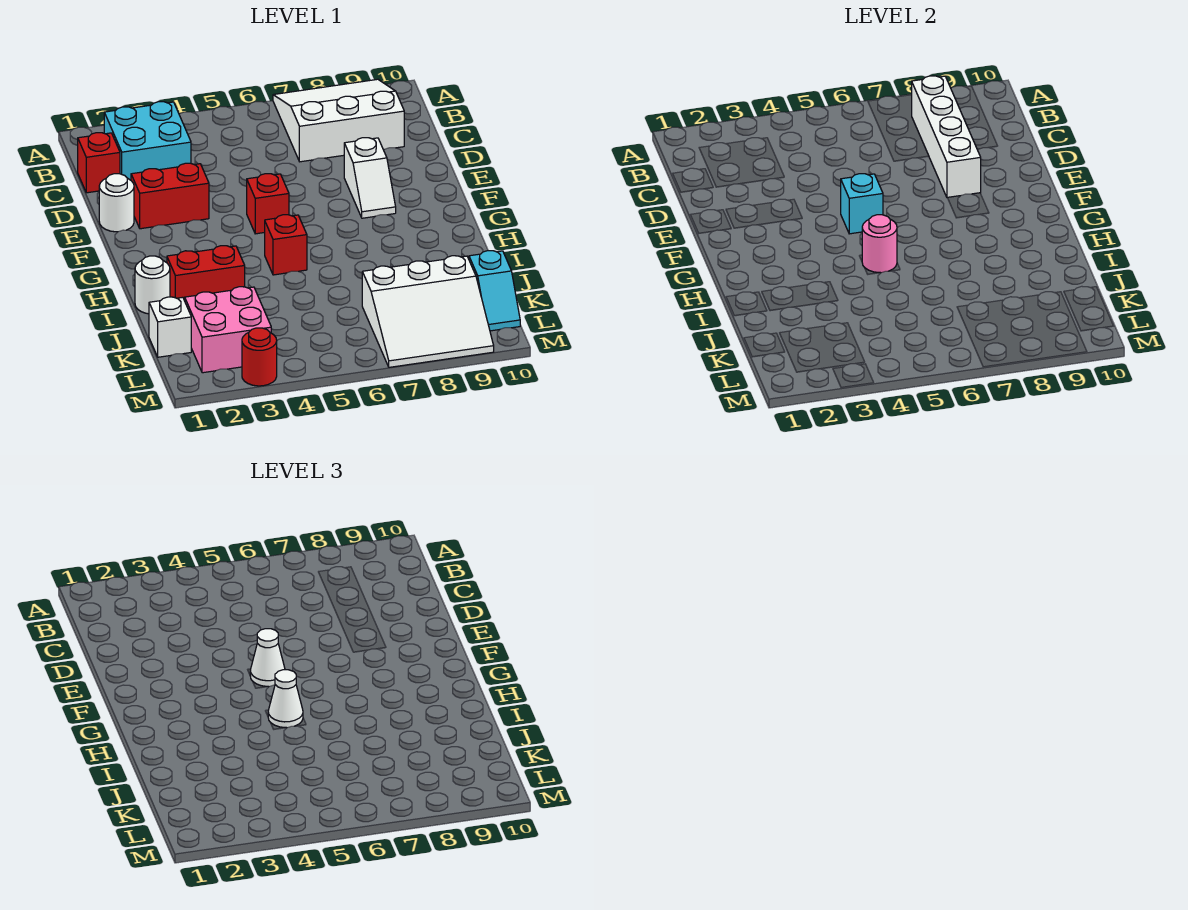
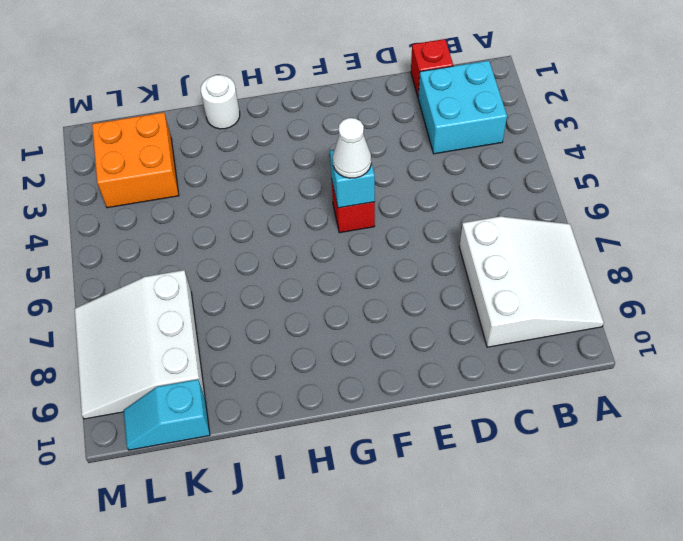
orange brick K2:L3 level 1 -> pink brick K2:L3 level 1
none -> white round brick E1 level 1
none -> red brick E2:E3 level 1
none -> white slope E8:F8 level 1 top E

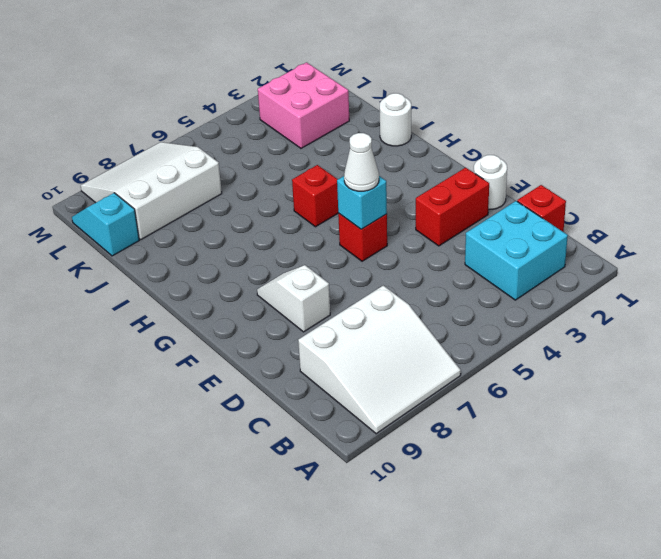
none -> red brick I2:I3 level 1
none -> white brick K1 level 1
none -> red round brick M3 level 1

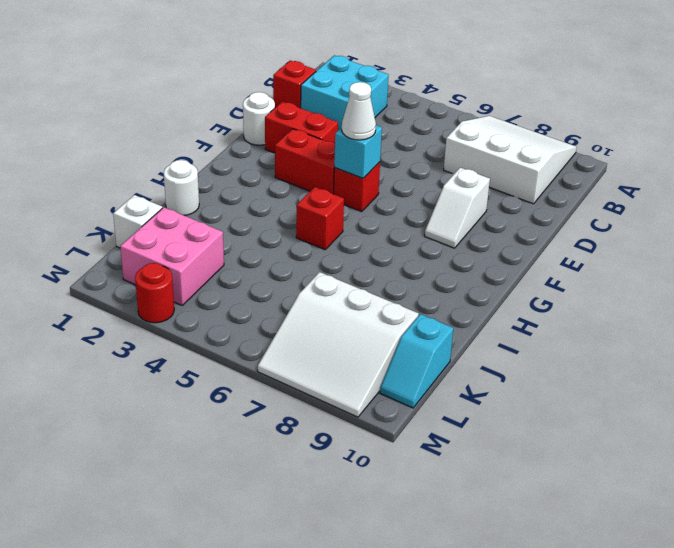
red brick F3:F4 level 1 -> red brick I2:I3 level 1
none -> white brick B8:E8 level 2
none -> pink round brick H5 level 2
none -> white cone H5 level 3

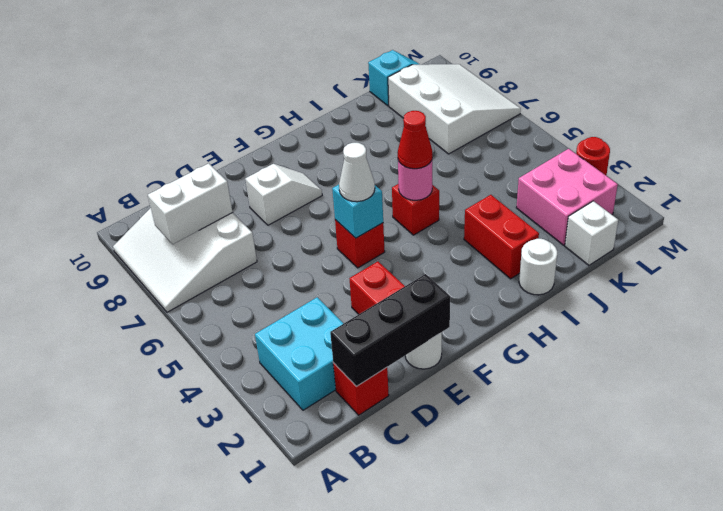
white brick B8:C8 level 2 -> white brick B8:E8 level 2
black brick C1:E1 level 2 -> none
red cone H5 level 3 -> white cone H5 level 3

